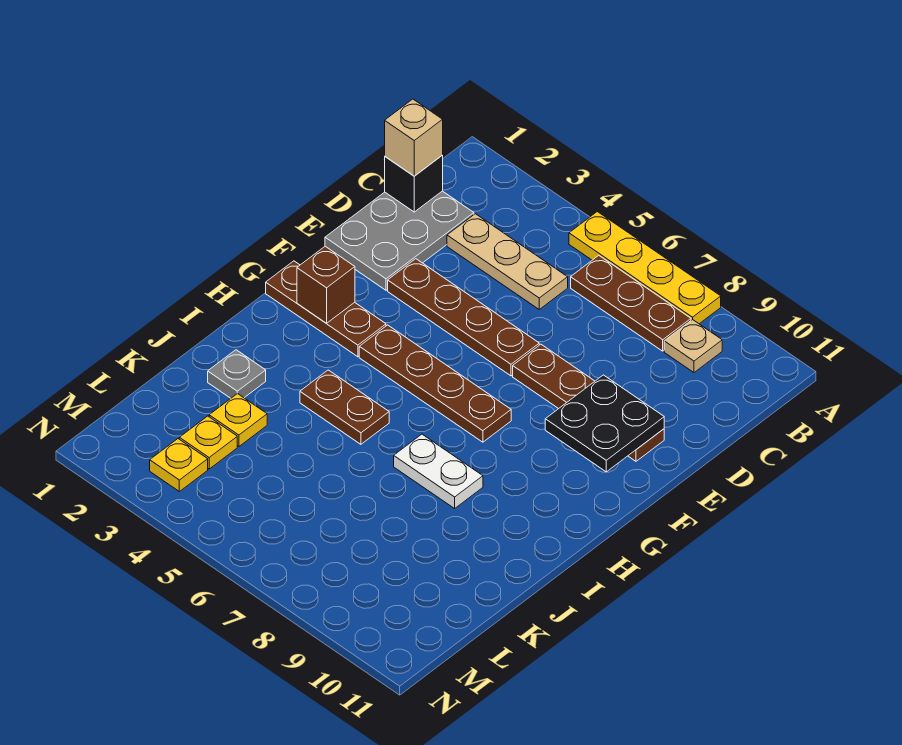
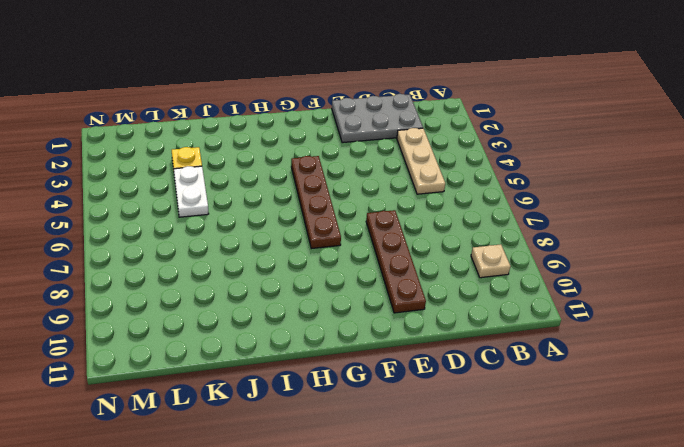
white plate K4:K5 level 1 -> white plate I7:I8 level 1
none -> yellow plate A5:A8 level 1
none -> brown plate B6:B8 level 1
none -> brown plate E3:E6 level 1

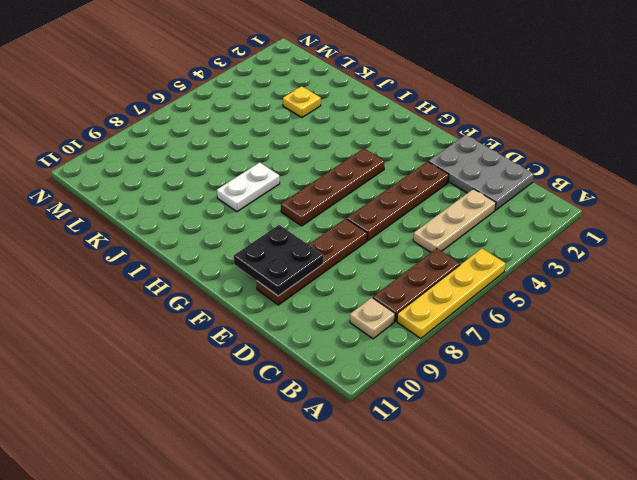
none -> brown plate G1:G3 level 1
none -> brown plate I4:I5 level 1
none -> grey plate J2 level 1

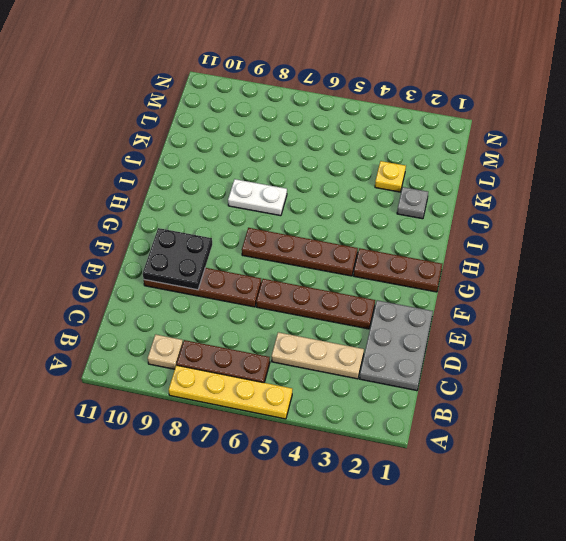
none -> brown plate I4:I5 level 1
none -> yellow plate L3 level 1
none -> yellow plate M3 level 1

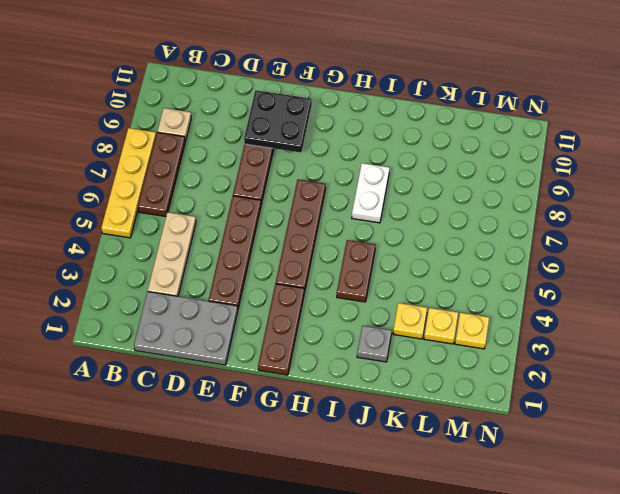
none -> black brick C1 level 2
none -> brown brick G2 level 2
none -> tan brick C1 level 3

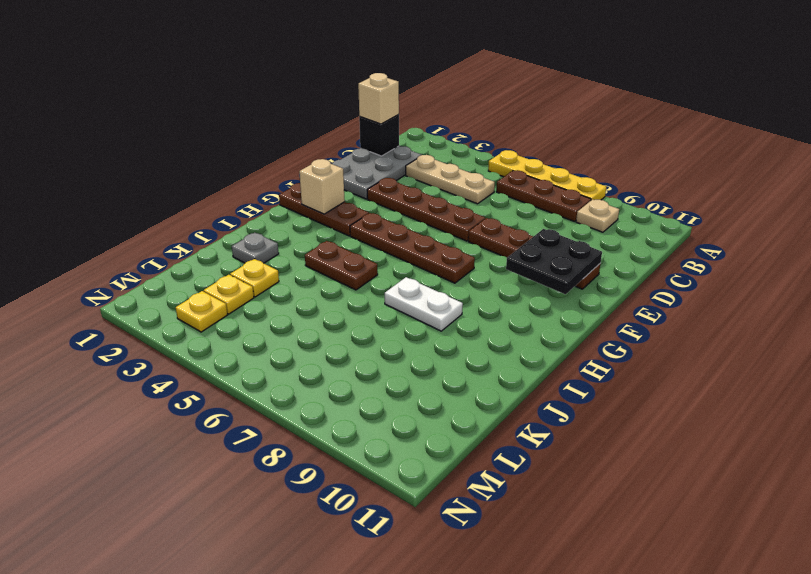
tan brick G2 level 2 -> brown brick G2 level 2

